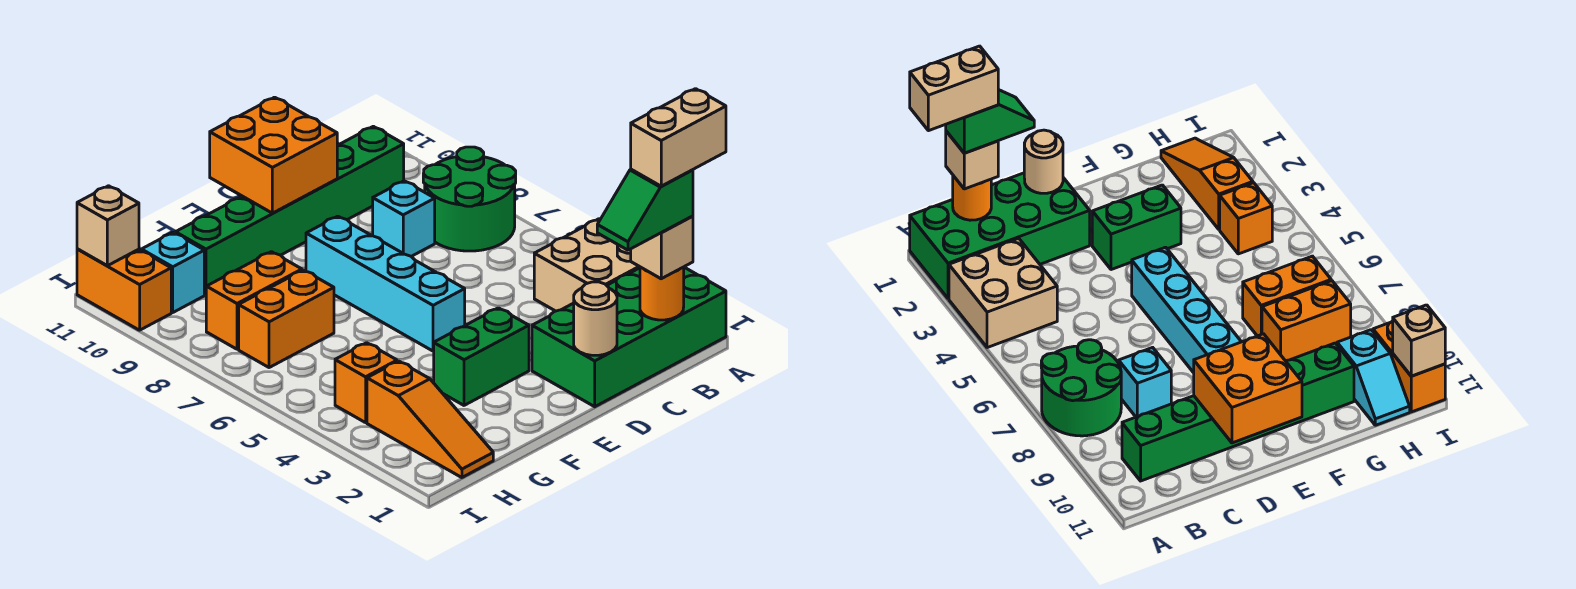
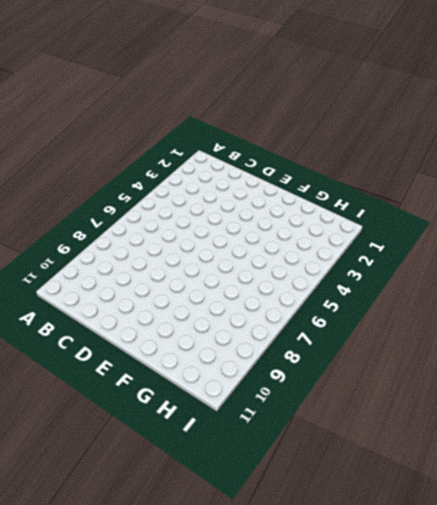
none -> green brick A1:D2 level 1
none -> tan brick A3:B4 level 1
none -> green round brick A7:B8 level 1

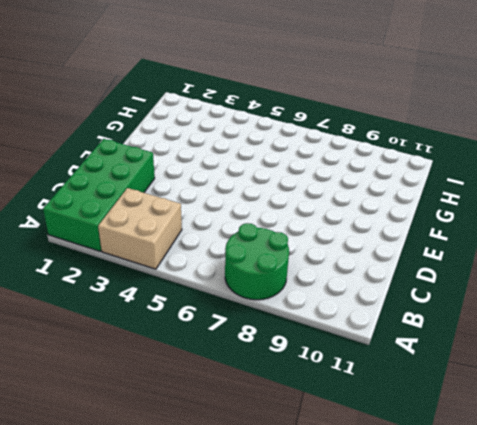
none -> green brick B10:G10 level 1
none -> cyan brick C8 level 1
none -> green brick E3:F3 level 1

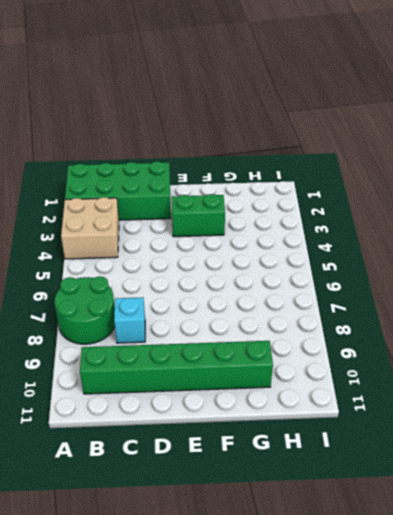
none -> cyan brick E5:E8 level 1
none -> orange brick G7:H7 level 1
none -> orange brick G8:H8 level 1

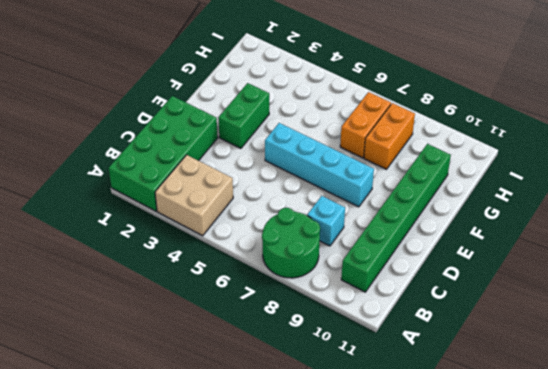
none -> orange slope H1:H3 level 1 top 3
none -> orange brick H4 level 1
none -> cyan slope H10:H11 level 1 top 10

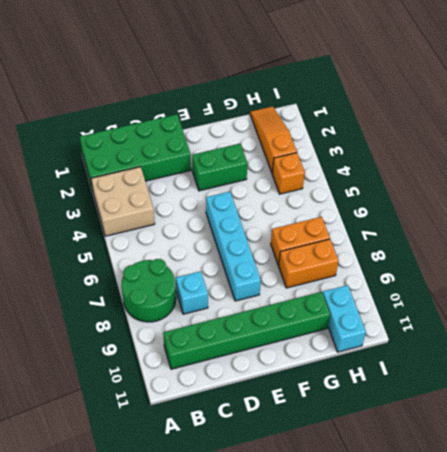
cyan brick H10:H11 level 1 -> cyan slope H10:H11 level 1 top 10
none -> orange brick I10:I11 level 1
none -> orange round brick B1 level 2
none -> tan round brick D1 level 2

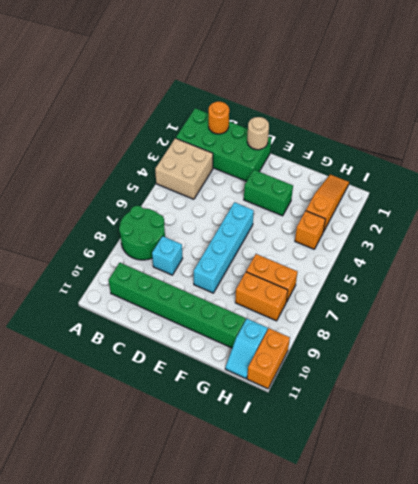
none -> orange brick D10:E11 level 2
none -> tan brick I11 level 2
none -> tan brick B1 level 3

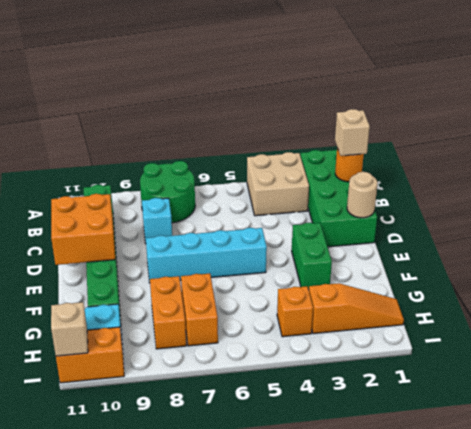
none -> green slope B1:C1 level 4 top B
none -> tan brick A1:B1 level 5

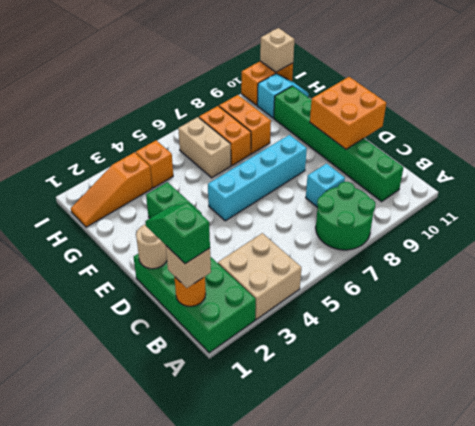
tan brick G6:H6 level 1 -> tan brick A1:B1 level 5

